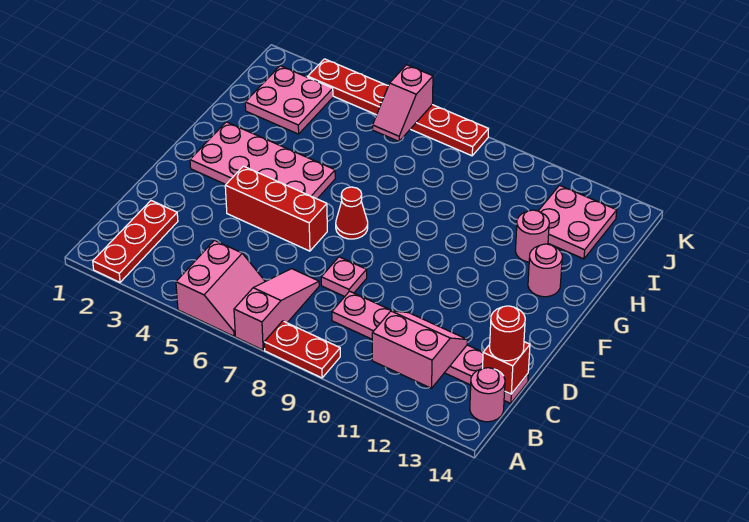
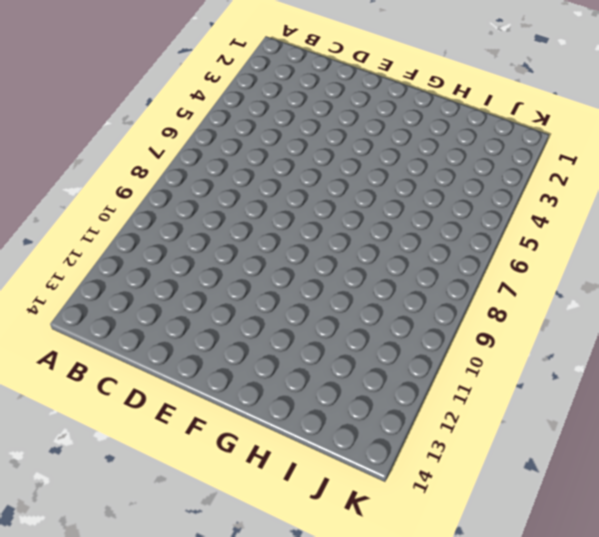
none -> red plate A2:C2 level 1
none -> pink slope A5:B6 level 1 top 5
none -> pink slope A7:C7 level 1 top A

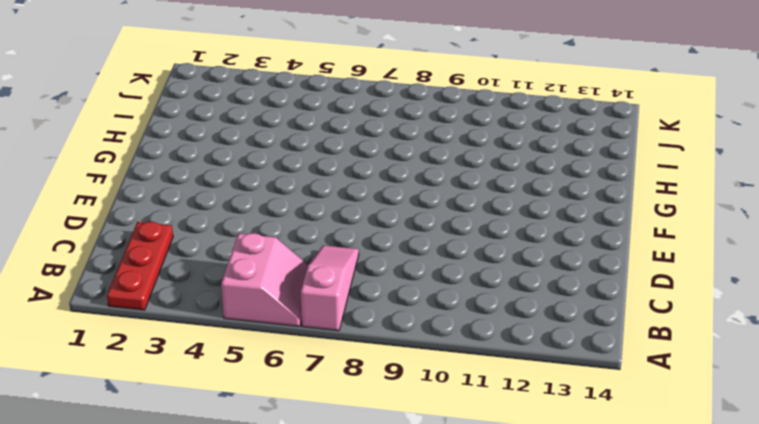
none -> red plate A8:A9 level 1
none -> pink round brick B14 level 1
none -> pink plate C9:C14 level 1

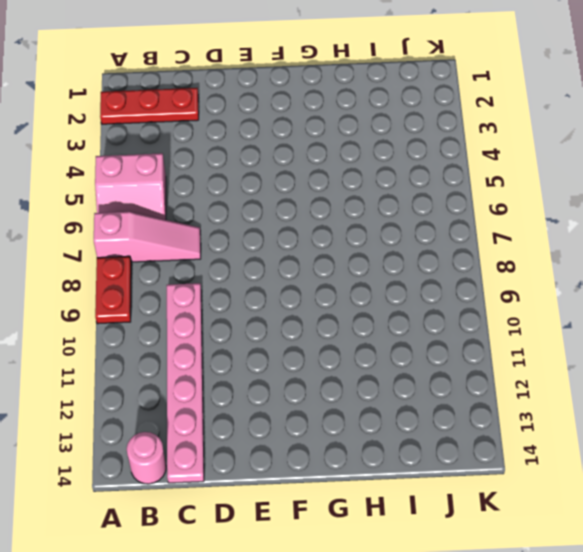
none -> pink plate D8 level 1
none -> red brick E4:E6 level 1
none -> pink plate F2:G5 level 1

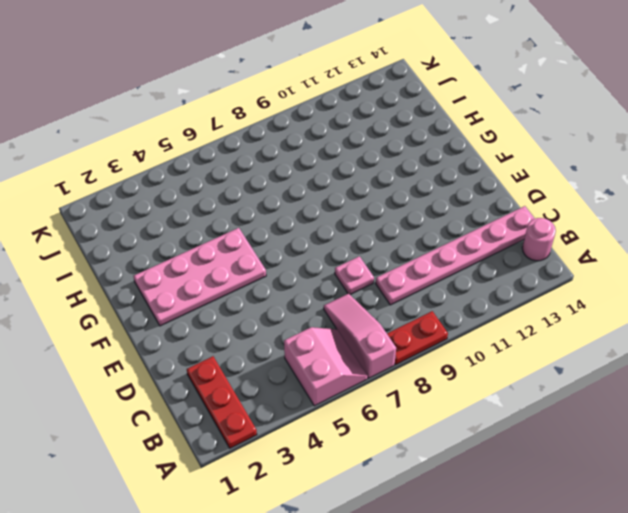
none -> red brick E4:E6 level 1
none -> red cone F7 level 1
none -> pink round brick G13 level 1

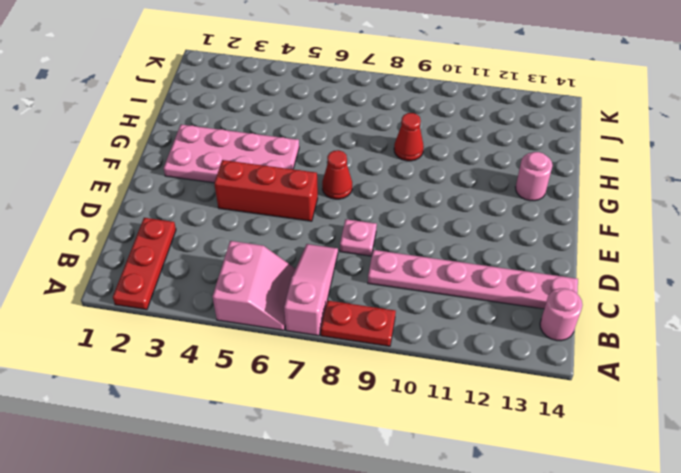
red cone H9 level 1 -> none
none -> pink round brick H12 level 1
none -> pink plate I2:J3 level 1
none -> pink plate I12:J13 level 1

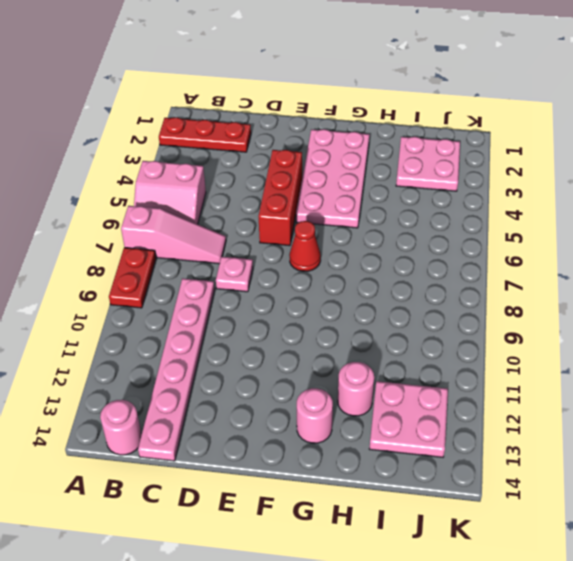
none -> red plate K3:K8 level 1
none -> pink slope B11:C12 level 2 top B
none -> red brick C14 level 2

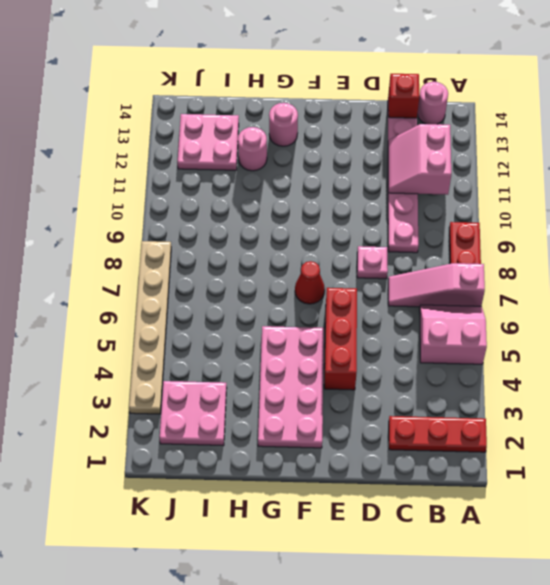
tan plate K3:K8 level 1 -> red plate K3:K8 level 1
none -> pink slope J6:K6 level 2 top K
none -> red round brick C14 level 3

